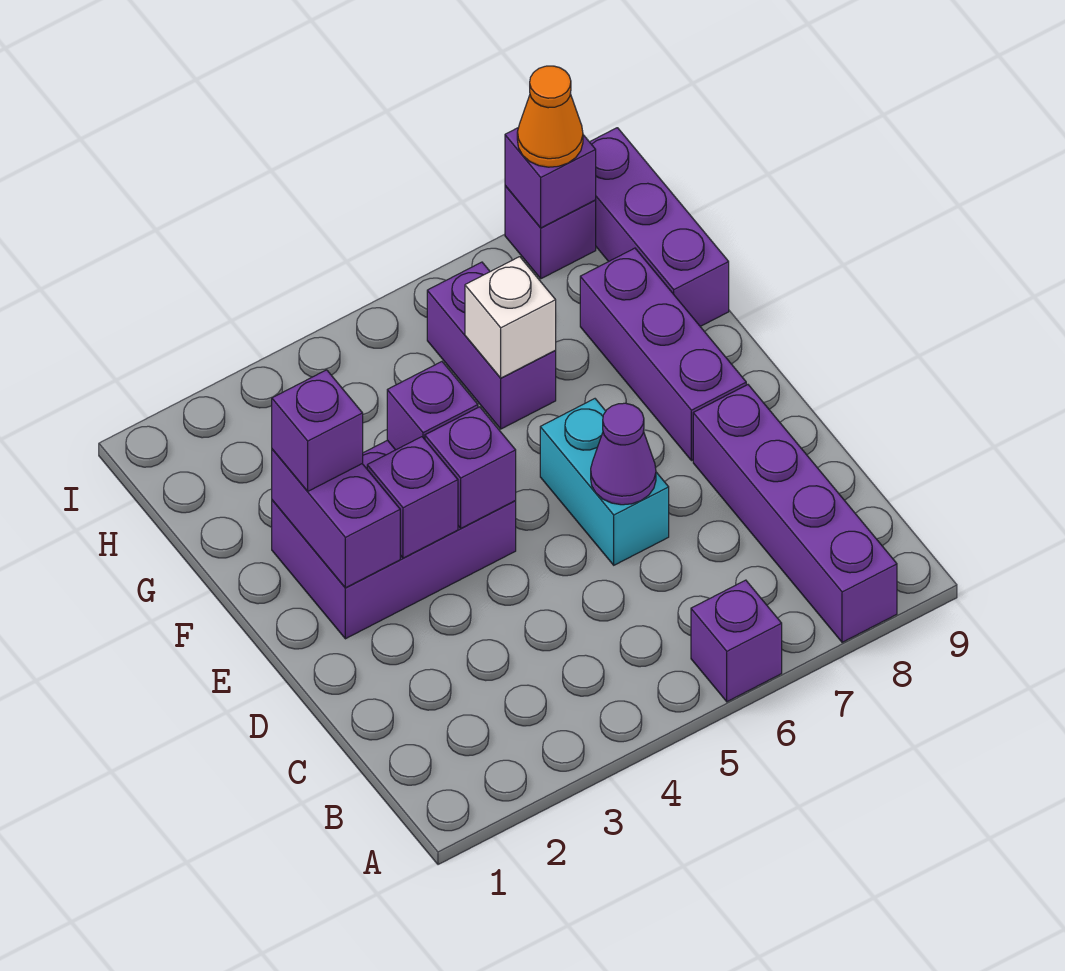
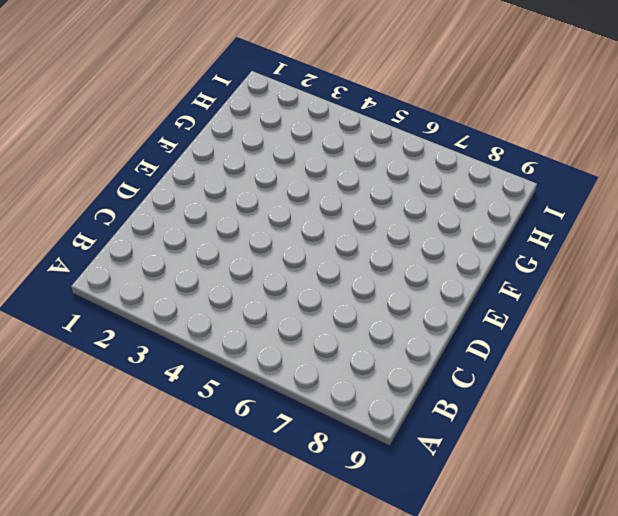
none -> purple brick A6 level 1
none -> purple brick A8:D8 level 1
none -> cyan brick D6:E6 level 1

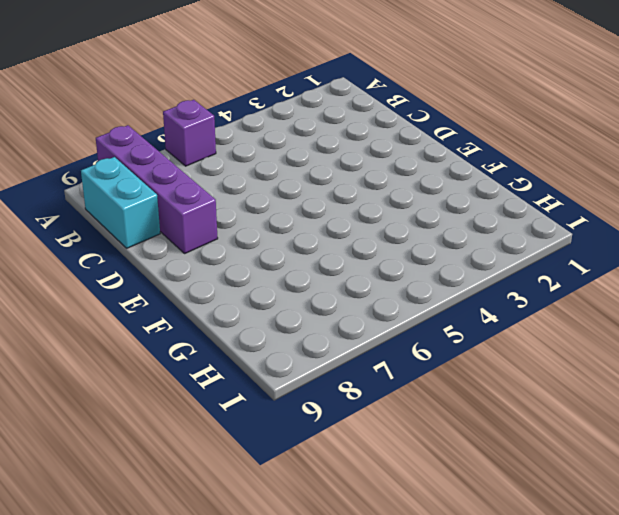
cyan brick B9:C9 level 1 -> cyan brick D6:E6 level 1
none -> purple brick E2:F4 level 1
none -> purple brick E8:G8 level 1
none -> purple brick G6:H6 level 1

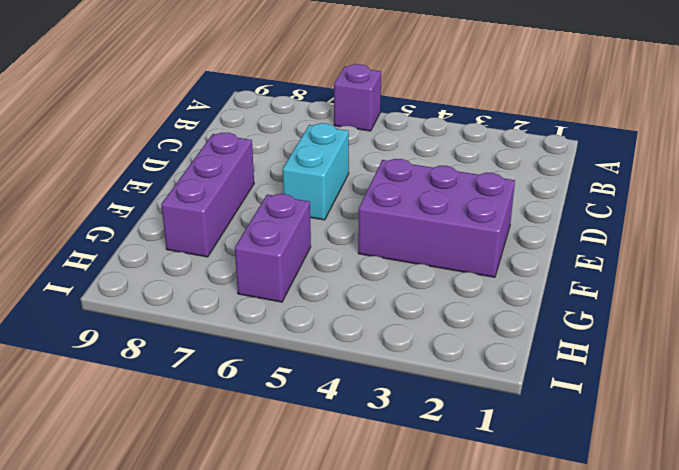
none -> purple brick A8:D8 level 1
none -> purple brick G9:I9 level 1
none -> purple brick I8 level 1

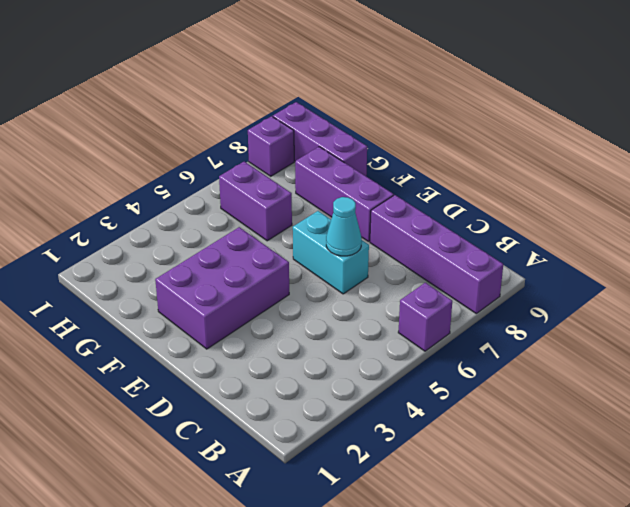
cyan cone D6 level 2 -> purple cone D6 level 2
none -> purple brick E2:F2 level 2
none -> purple brick E3 level 2
none -> purple brick E4 level 2

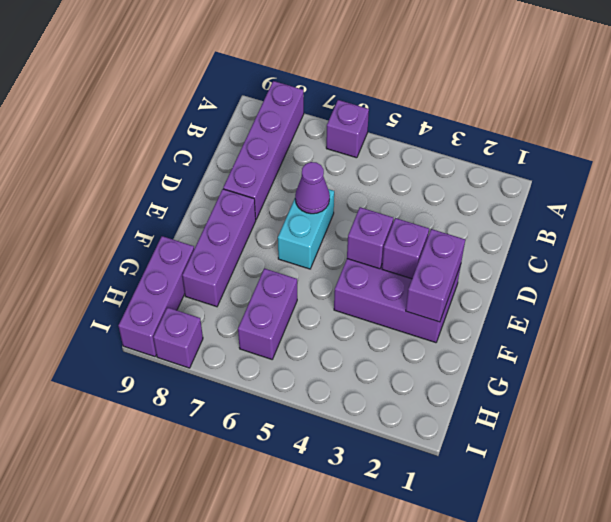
none -> purple brick F4 level 2
none -> white brick G6 level 2
none -> purple brick I8 level 2

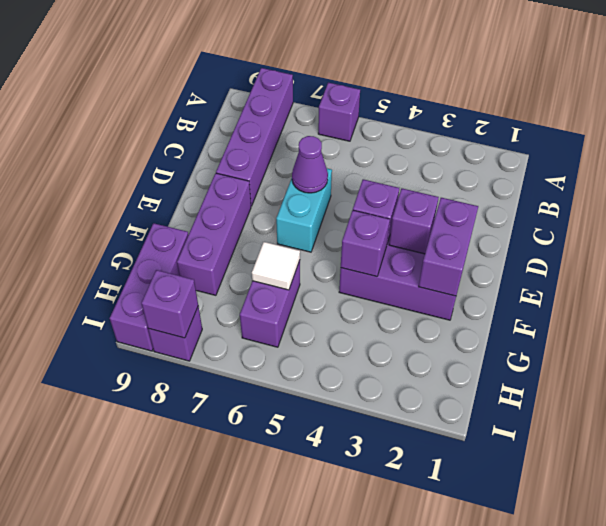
white tile G6 level 2 -> white brick G6 level 2
none -> purple brick F2 level 3
none -> orange cone I8 level 3

